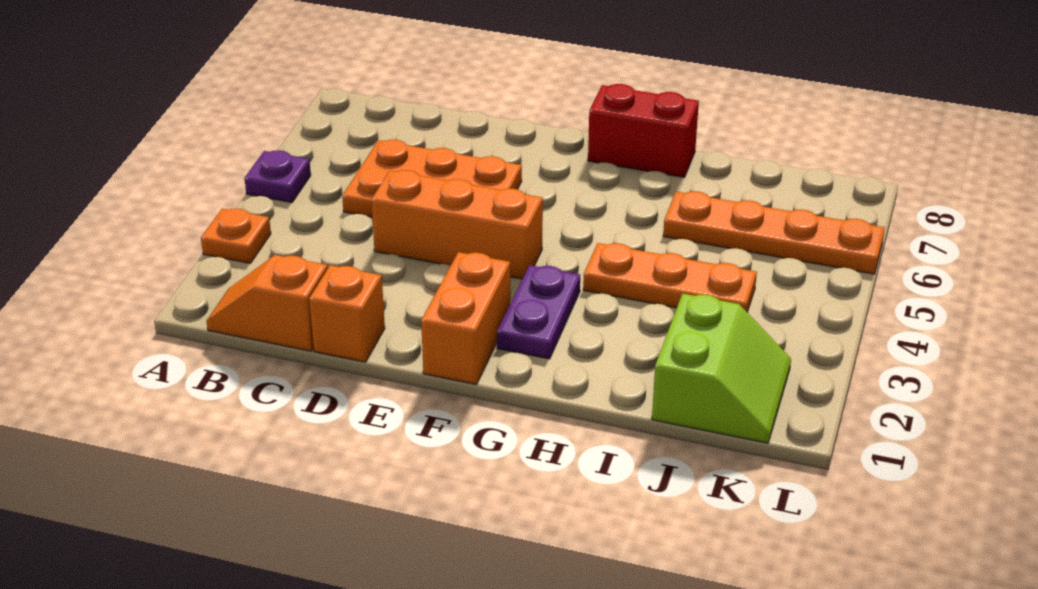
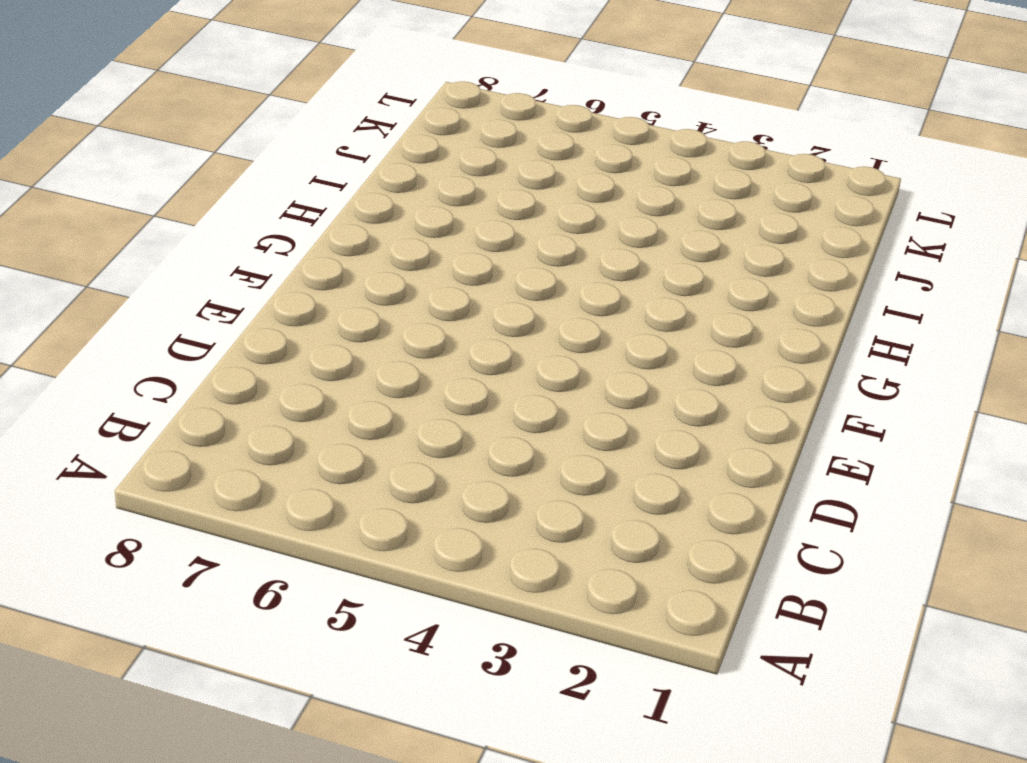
none -> orange plate A3 level 1
none -> purple plate A5 level 1
none -> orange slope B1:C1 level 1 top C

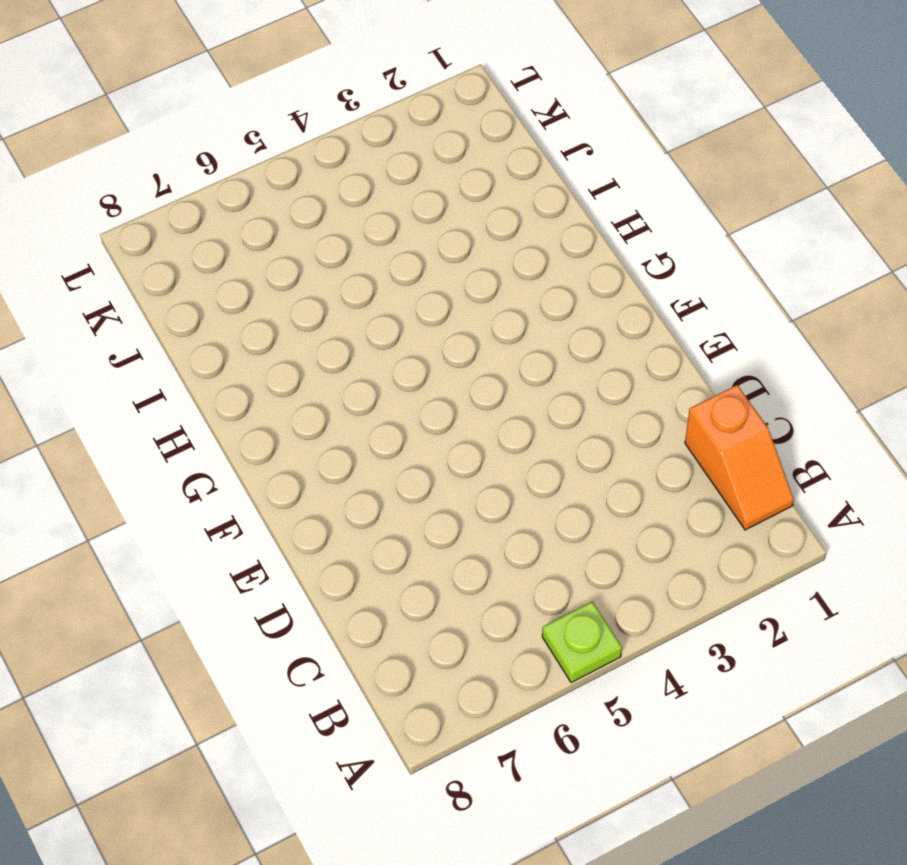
lime plate A5 level 1 -> purple plate A5 level 1
none -> orange plate A3 level 1
none -> orange plate C5:E6 level 1
none -> orange brick D1 level 1

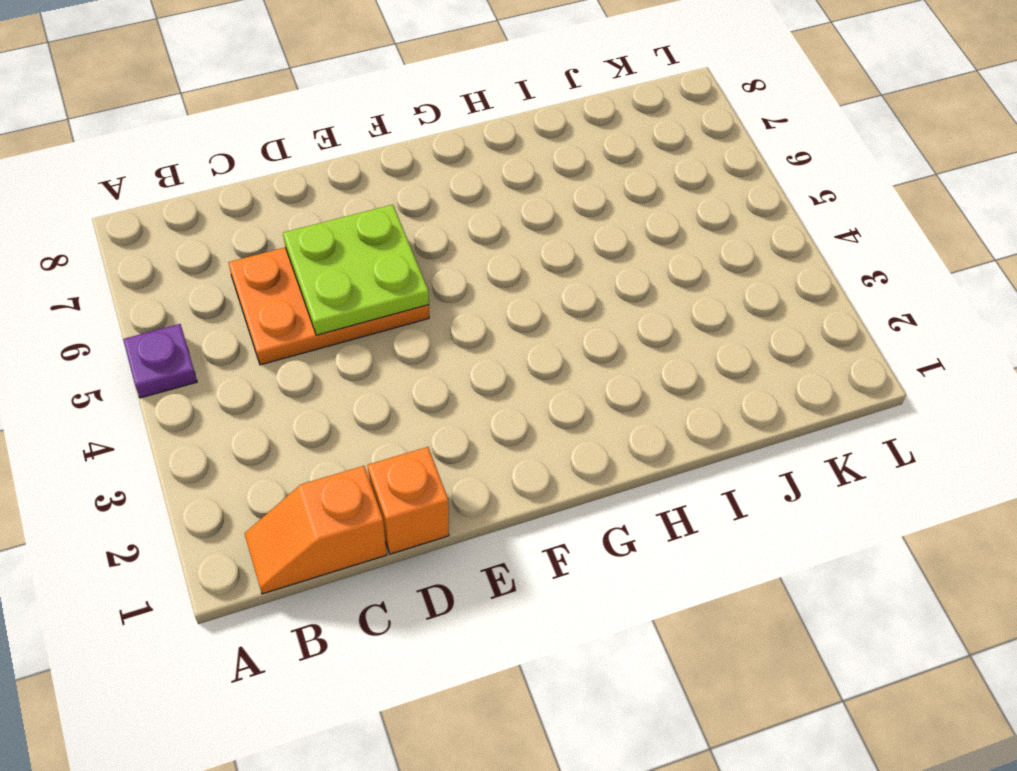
lime plate D5:E6 level 2 -> none
none -> orange plate A3 level 1
none -> orange brick D4:F4 level 1
none -> orange brick F1:F2 level 1

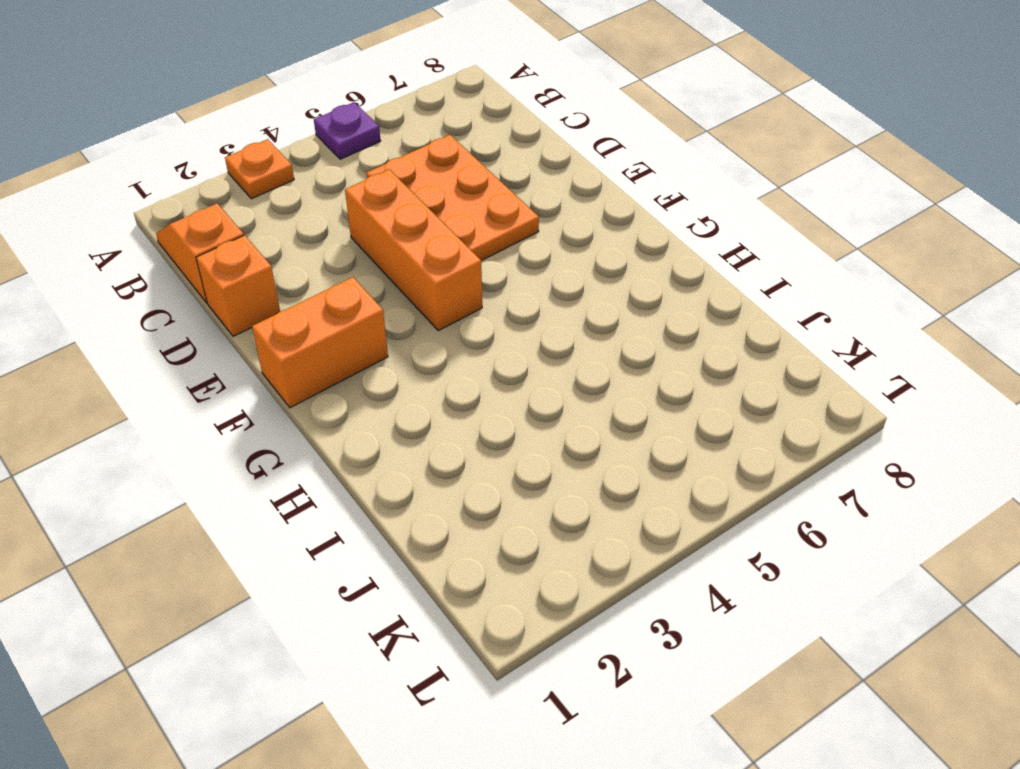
none -> purple plate G2:G3 level 1
none -> red brick G8:H8 level 1
none -> orange plate H4:J4 level 1

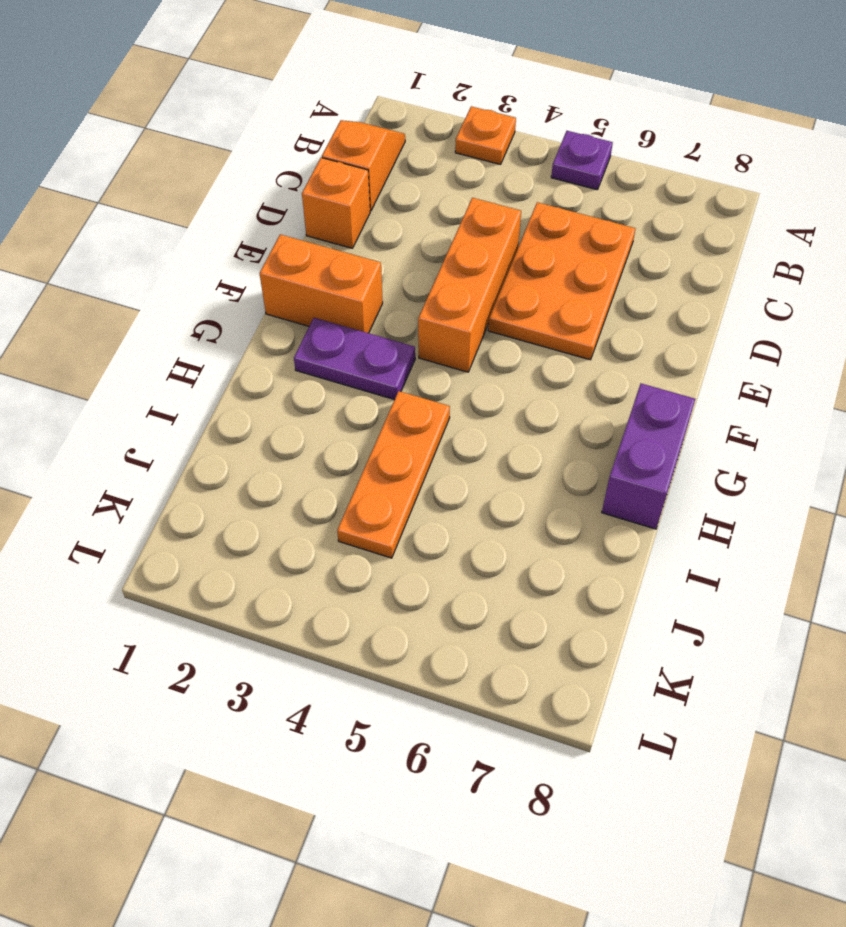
purple brick G8:H8 level 1 -> red brick G8:H8 level 1
none -> orange plate I6:L6 level 1
none -> lime slope J1:K2 level 1 top J

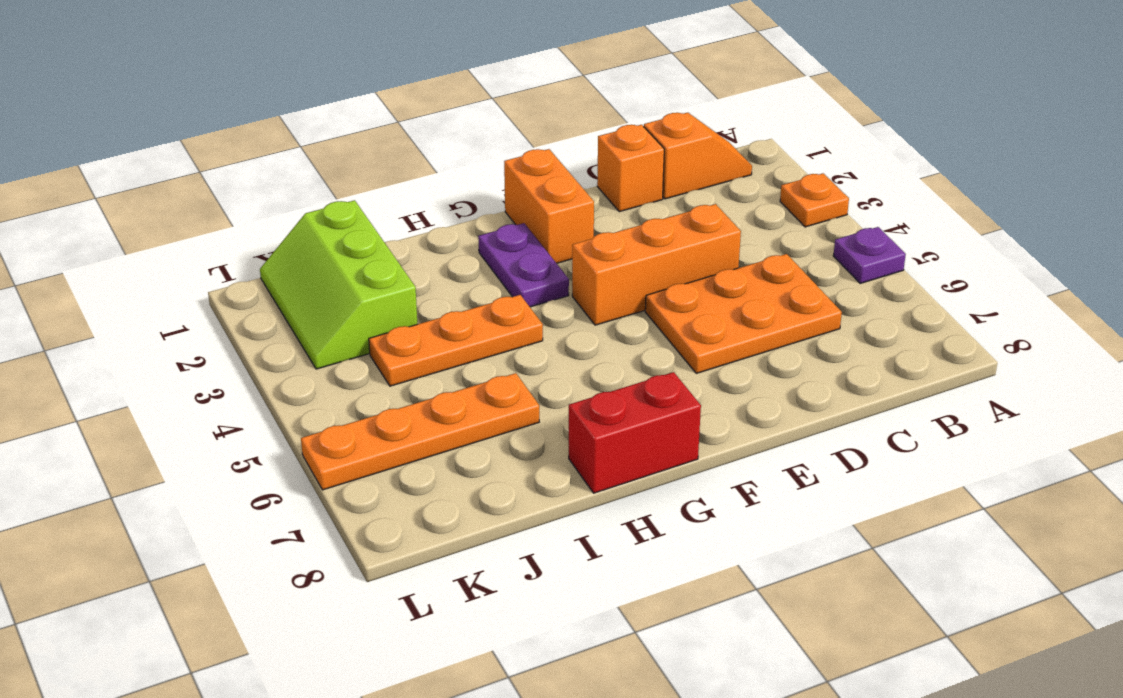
lime slope J1:K3 level 1 top J -> lime slope J1:K2 level 1 top J

